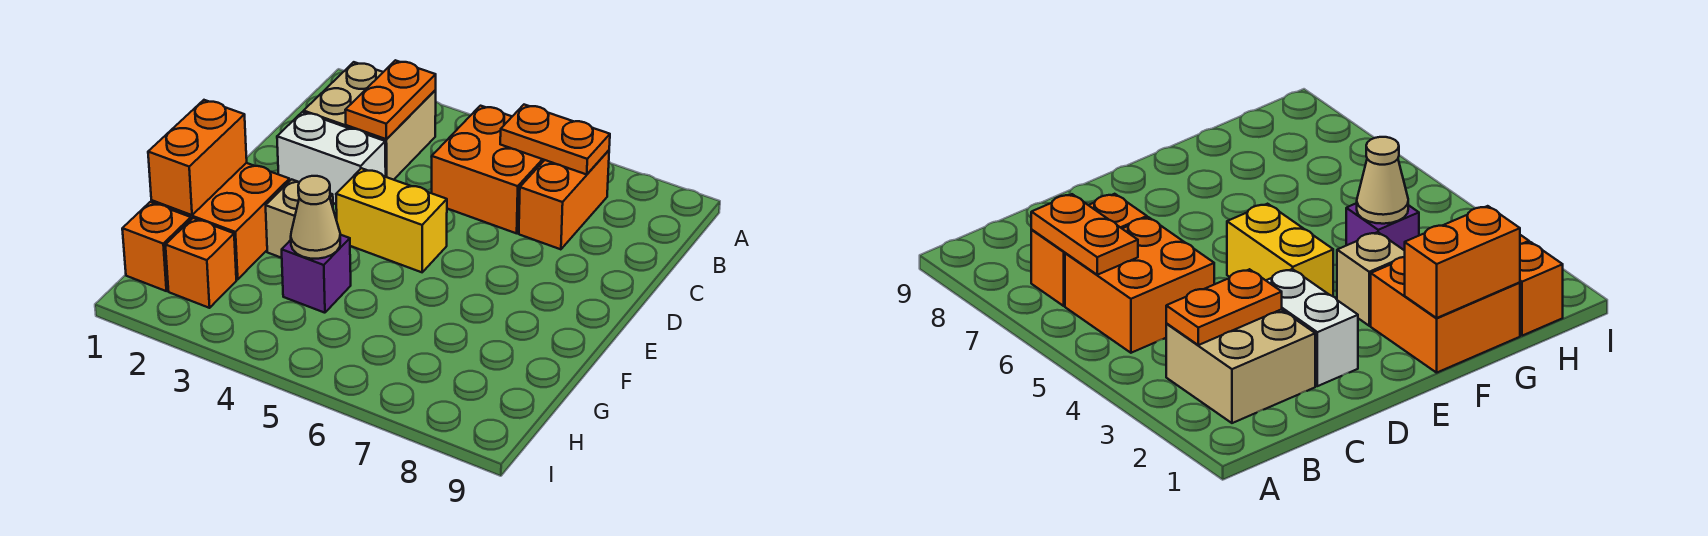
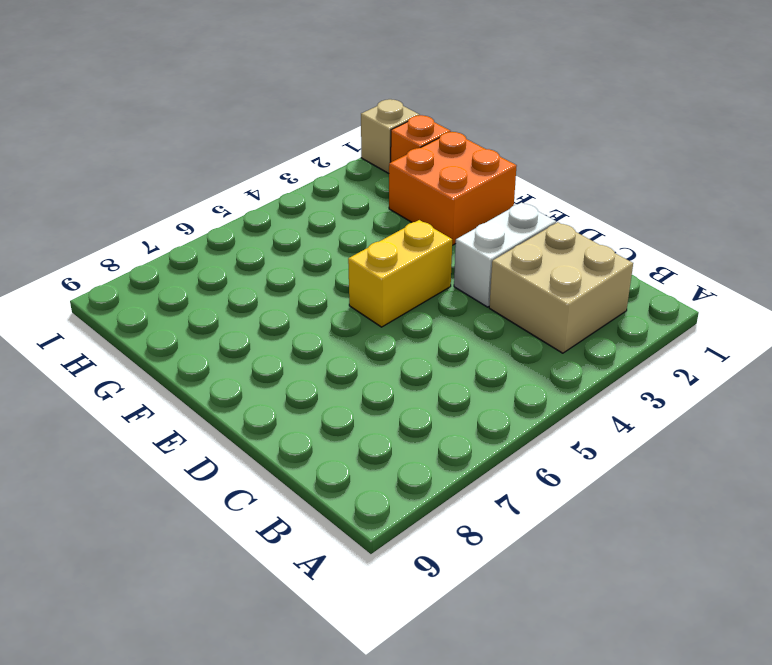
tan brick I1 level 1 -> tan brick F3 level 1
none -> orange brick B5:C6 level 1
none -> orange brick B7:C7 level 1
none -> purple brick G4 level 1

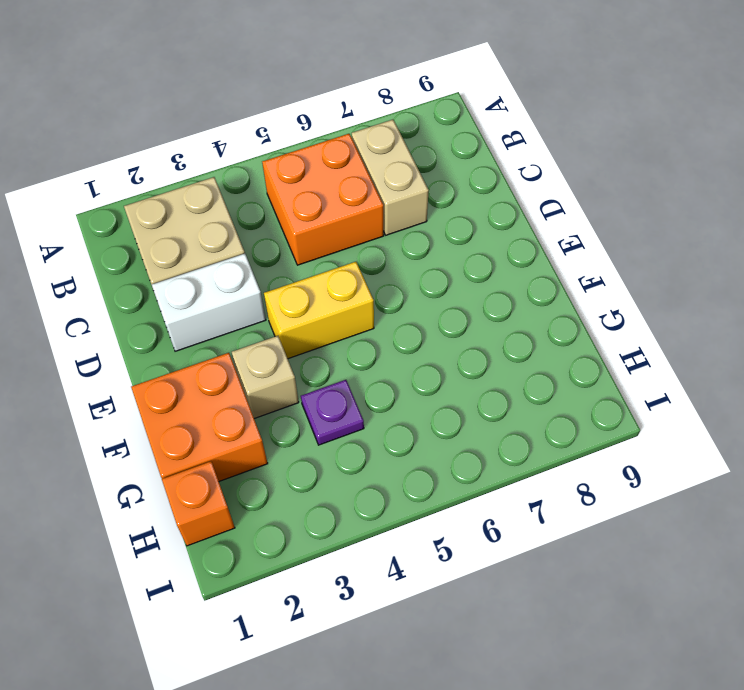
tan brick B7:C7 level 1 -> orange brick B7:C7 level 1
purple plate G4 level 1 -> purple brick G4 level 1
none -> orange brick H2 level 1
none -> orange plate B3:C3 level 2
none -> orange plate B6:B7 level 2

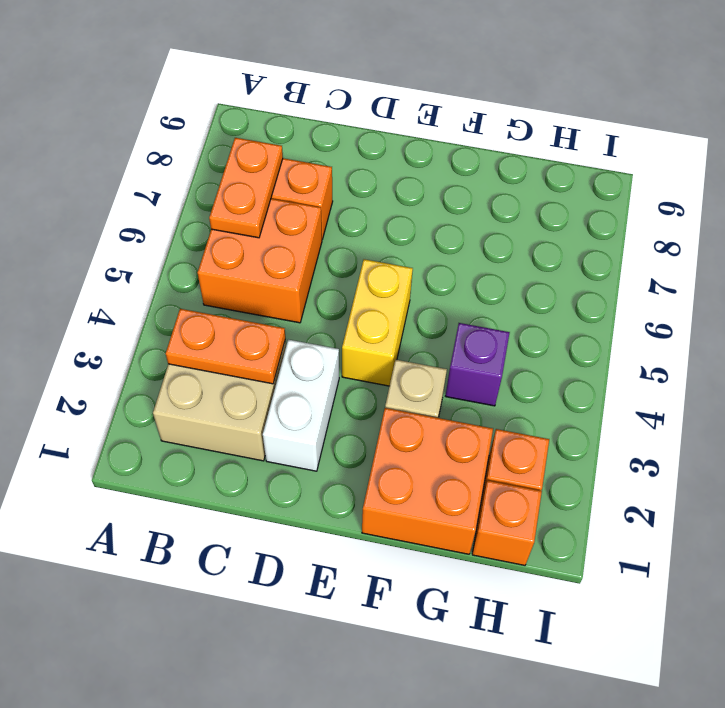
none -> orange brick F1:G1 level 2
none -> tan cone G4 level 2

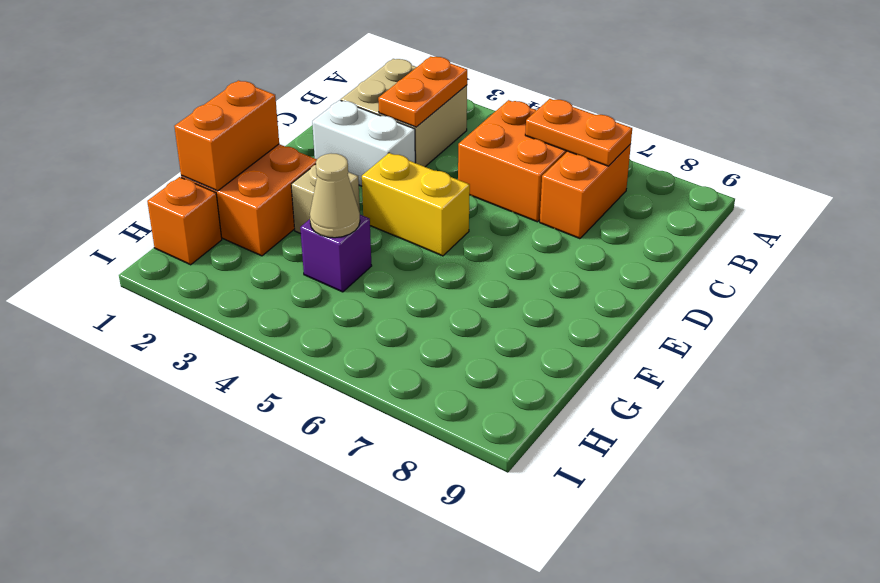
none -> orange brick H2 level 1

